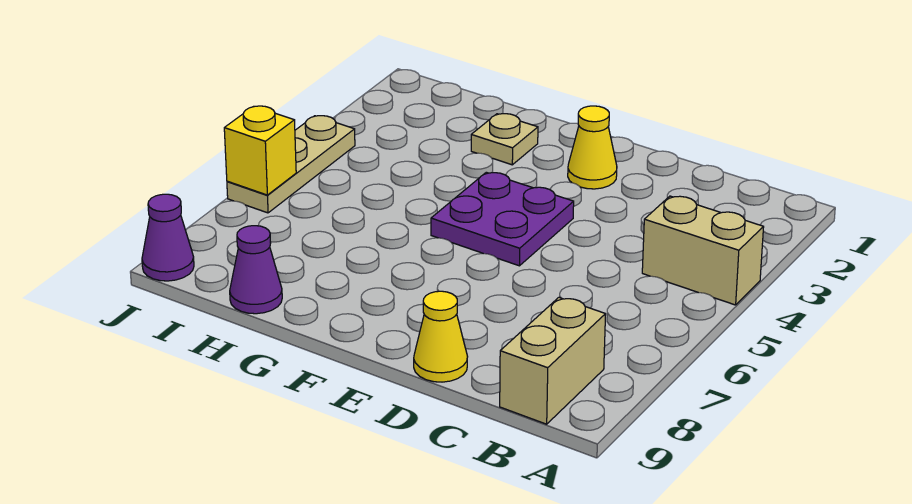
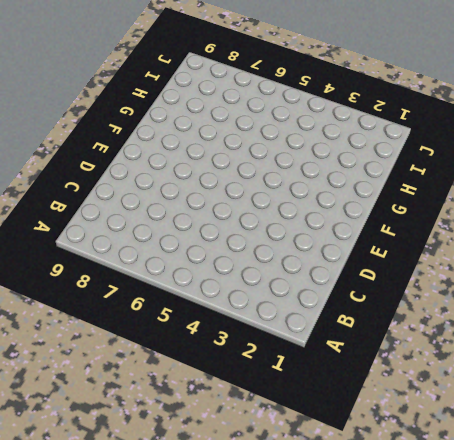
none -> tan brick A4:B4 level 1
none -> tan brick B8:B9 level 1

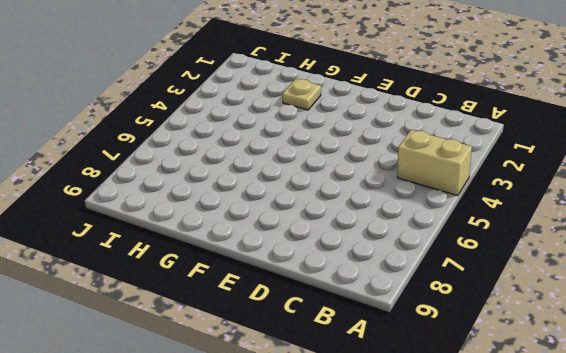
none -> tan brick B8:B9 level 1
none -> yellow cone D9 level 1

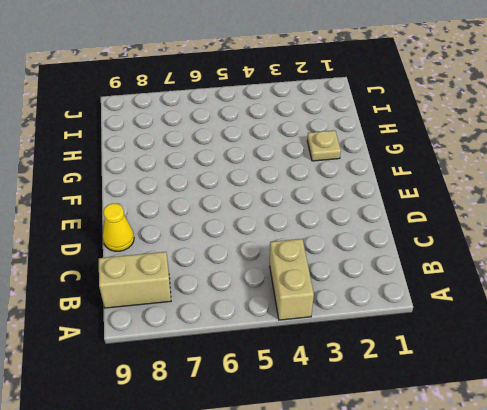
none -> yellow cone E2 level 1
none -> purple plate E4:F5 level 1

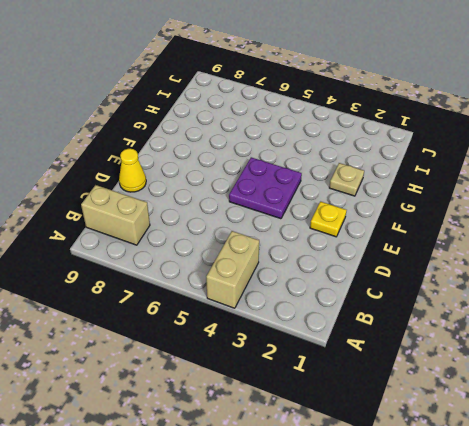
yellow plate E2 level 1 -> yellow cone E2 level 1
none -> purple cone H9 level 1
none -> tan plate J4:J6 level 1

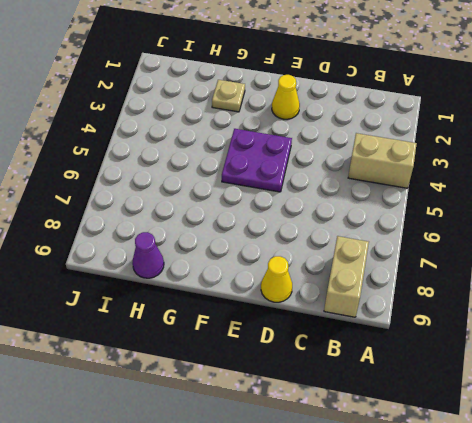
none -> tan plate J4:J6 level 1
none -> purple cone J9 level 1

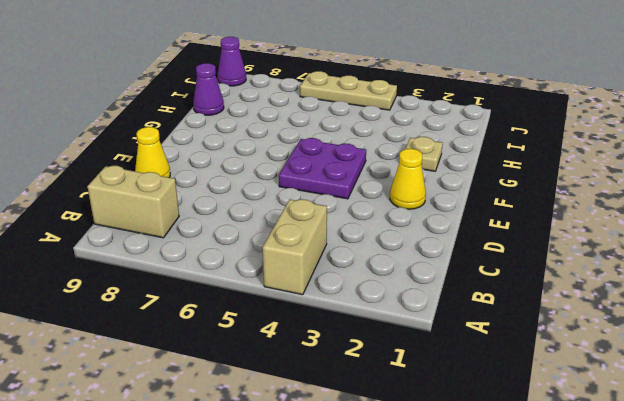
none -> yellow brick J6 level 2

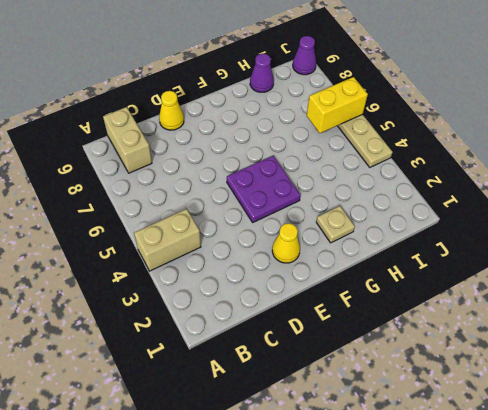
yellow brick I6:J6 level 2 -> yellow brick J6 level 2

